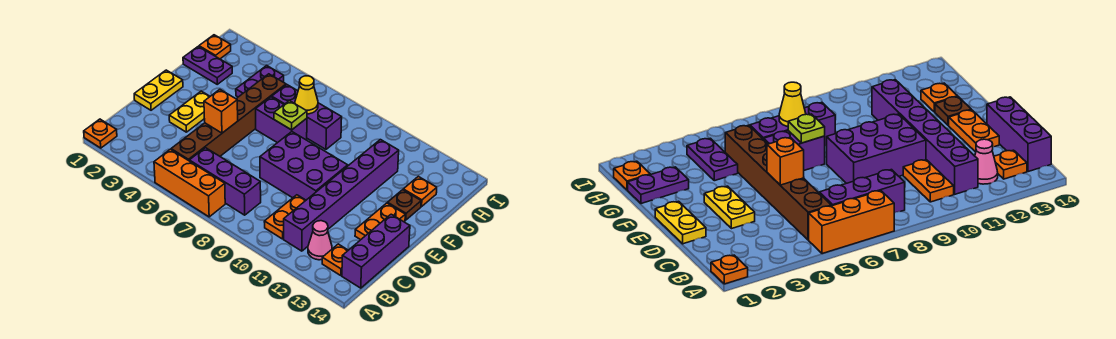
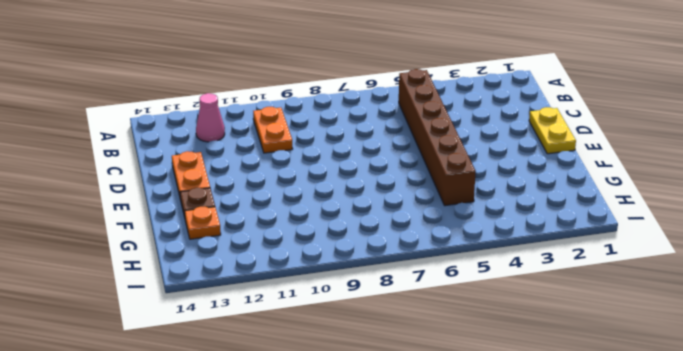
none -> orange plate A1 level 1
none -> orange brick A5:A7 level 1
none -> purple brick B6:B8 level 1

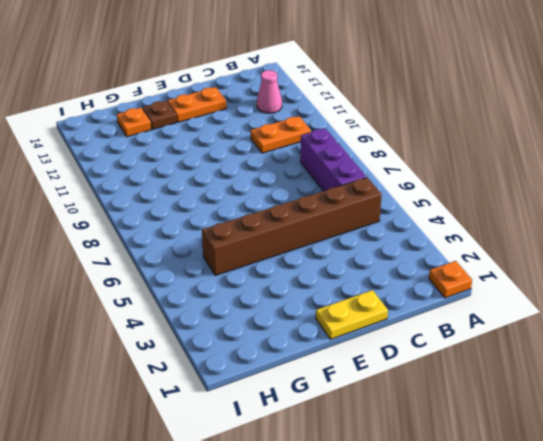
none -> orange brick A5:A7 level 1
none -> purple brick B11:G11 level 1
none -> orange plate B13 level 1

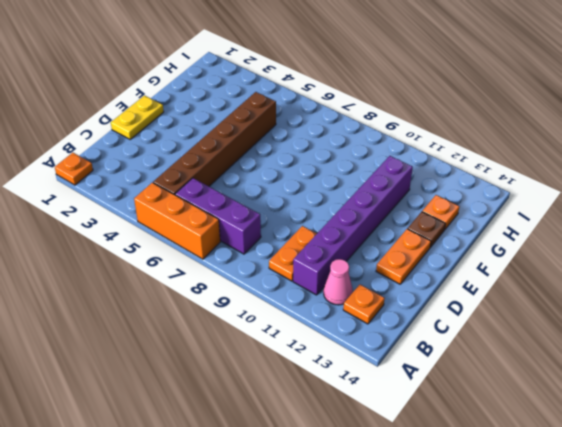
none -> purple brick B14:D14 level 1
none -> yellow plate D3:E3 level 1
none -> purple brick D8:E10 level 1

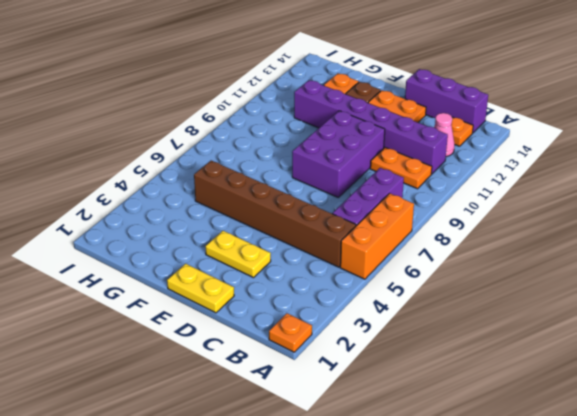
none -> purple brick F6:F7 level 1
none -> purple plate G1:G2 level 1
none -> purple plate G4:H4 level 1

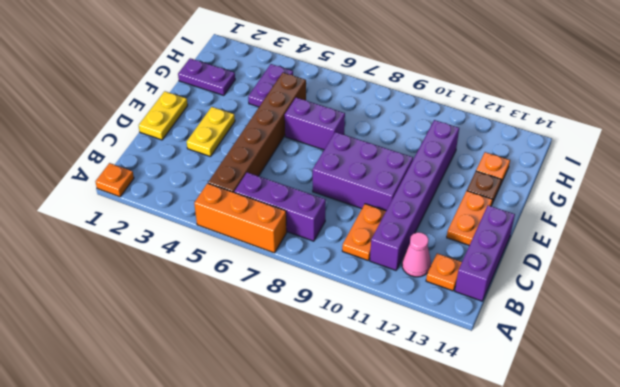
none -> purple brick G6:G8 level 1
none -> orange plate H1 level 1
none -> orange brick D5 level 2

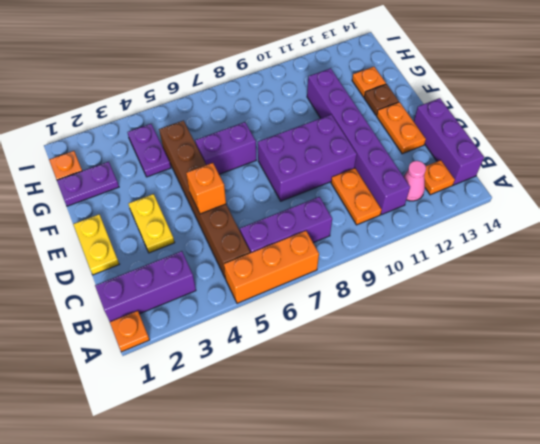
purple brick B1:B3 level 1 -> purple brick G6:G8 level 1
none -> lime plate F7 level 2
none -> yellow cone G7 level 2

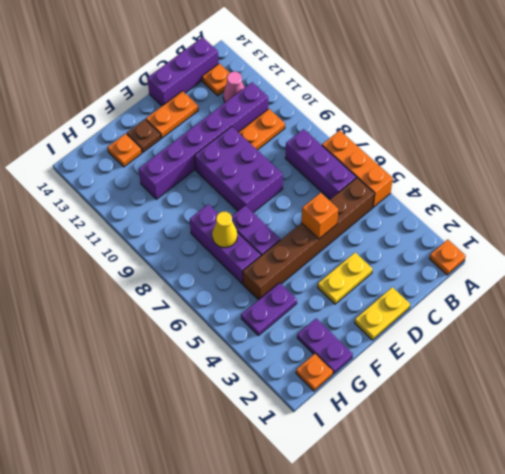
none -> lime plate F7 level 2

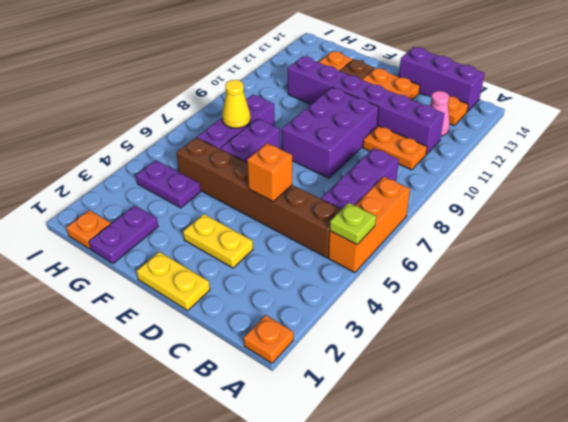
lime plate A5 level 2 -> lime plate F7 level 2

